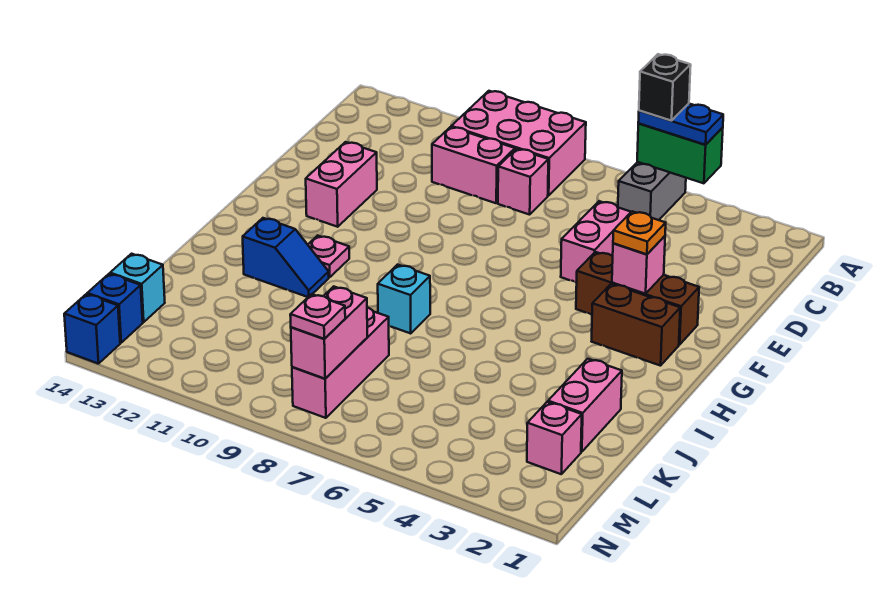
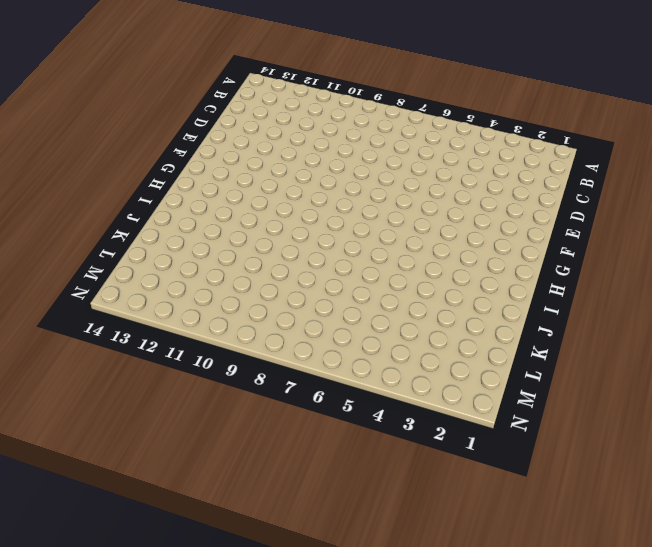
none -> grey brick A5:B5 level 1
none -> pink brick A8:B10 level 1
none -> pink brick C8 level 1

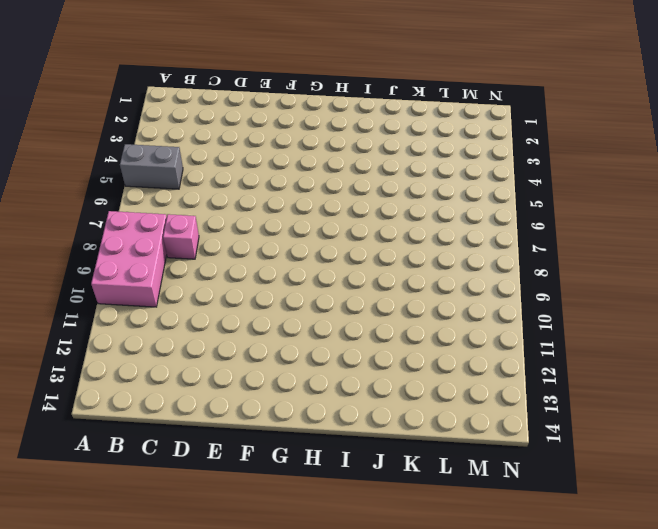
none -> pink brick C9:C10 level 1
none -> pink brick D5:E5 level 1
none -> pink brick E12:F12 level 1

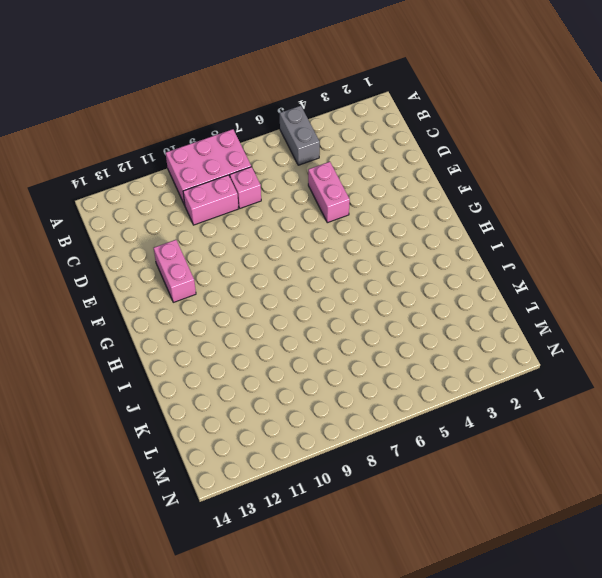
none -> brown brick F2:F4 level 1
none -> brown brick G2:G3 level 1
none -> pink plate H11 level 1

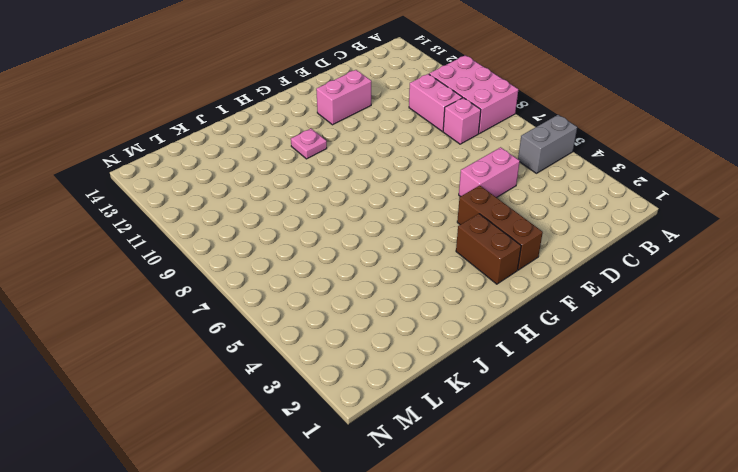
none -> cyan brick I8 level 1
none -> blue slope I11:I12 level 1 top 12
none -> pink brick J2:K2 level 1

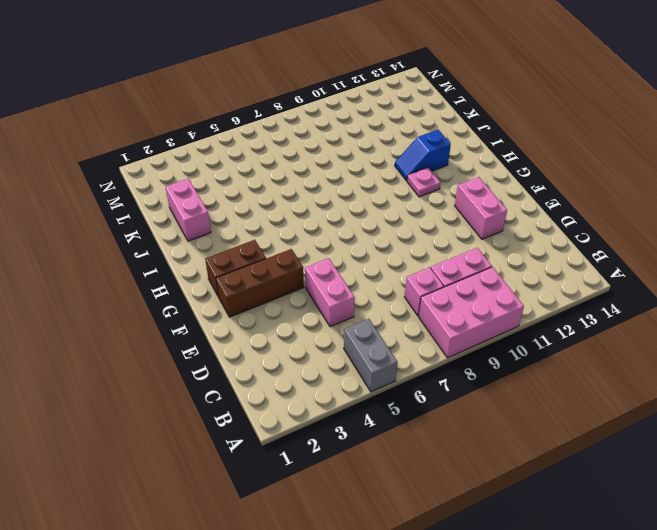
none -> cyan brick I8 level 1
none -> pink brick K8:M8 level 1
none -> pink brick L2 level 1

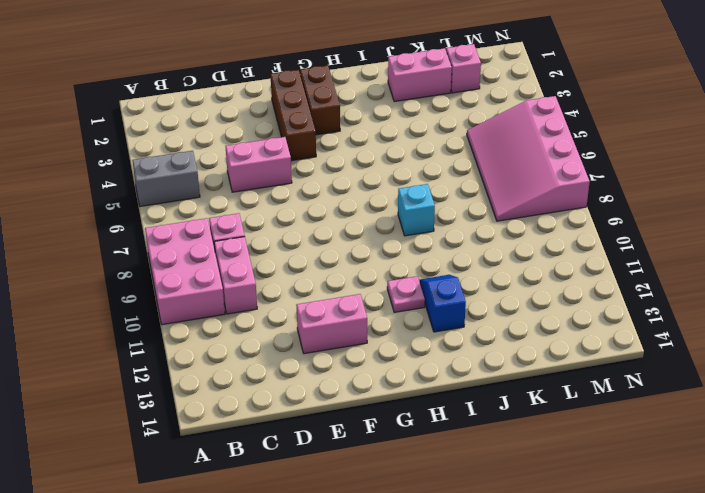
pink slope L5:N8 level 1 top N -> pink brick K8:M8 level 1
none -> cyan brick L14 level 1
none -> blue brick M14 level 1
none -> blue brick N14 level 1

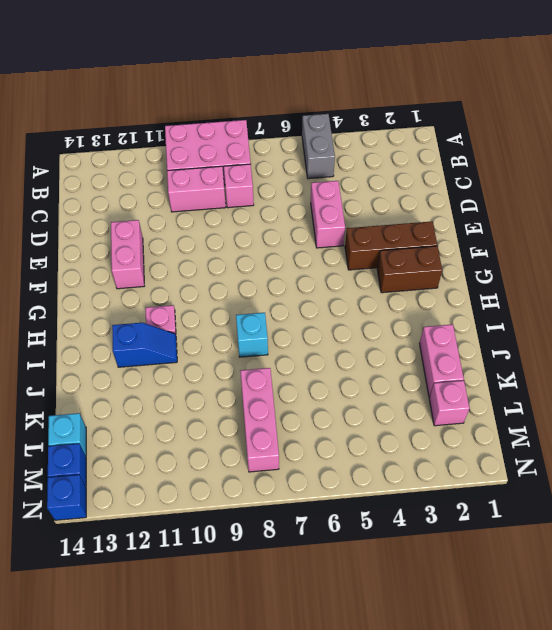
none -> green brick A4:A5 level 2
none -> pink brick F3 level 2
none -> pink brick L8:M8 level 2

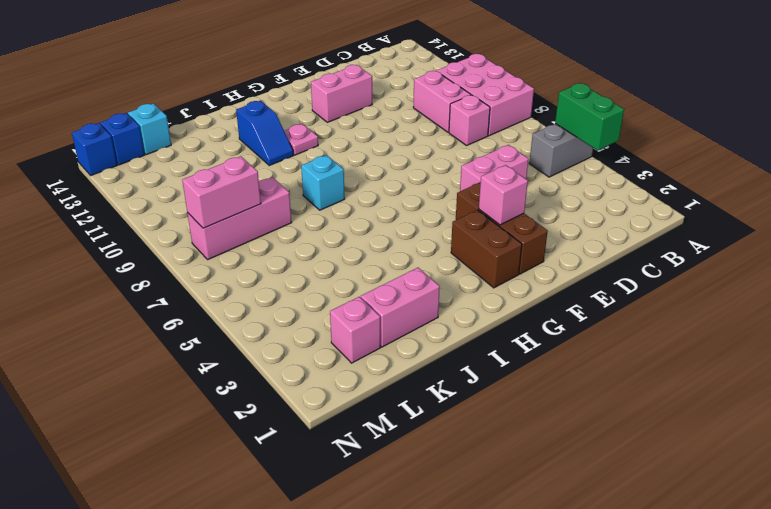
none -> blue plate A4:A5 level 3
none -> orange plate F3 level 3
none -> pink plate M8 level 3

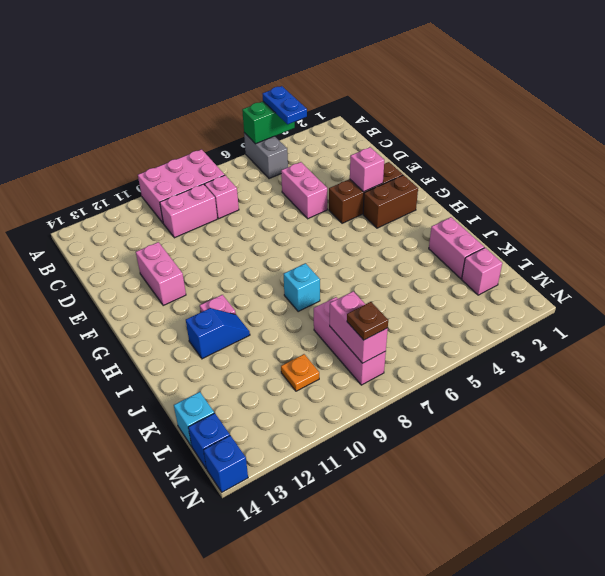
blue plate A4:B4 level 3 -> blue plate A4:A5 level 3
orange plate L10 level 1 -> orange plate F3 level 3
brown plate M8 level 3 -> pink plate M8 level 3
none -> black brick A5 level 4

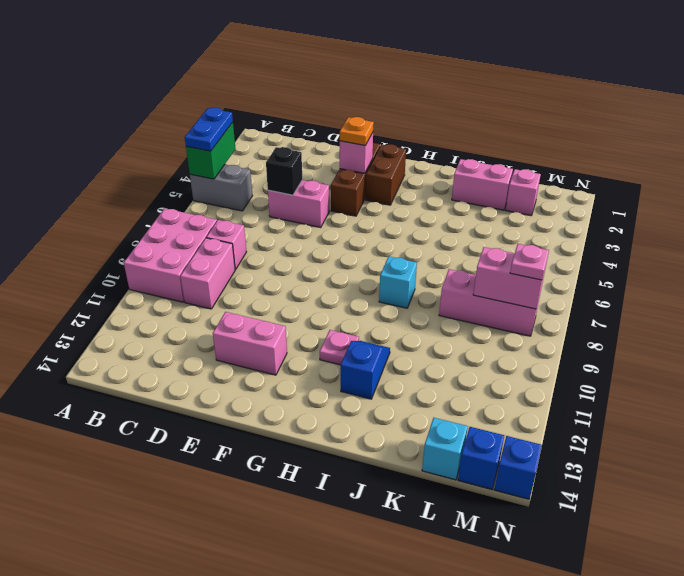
black brick D5 level 2 -> black brick A5 level 4

